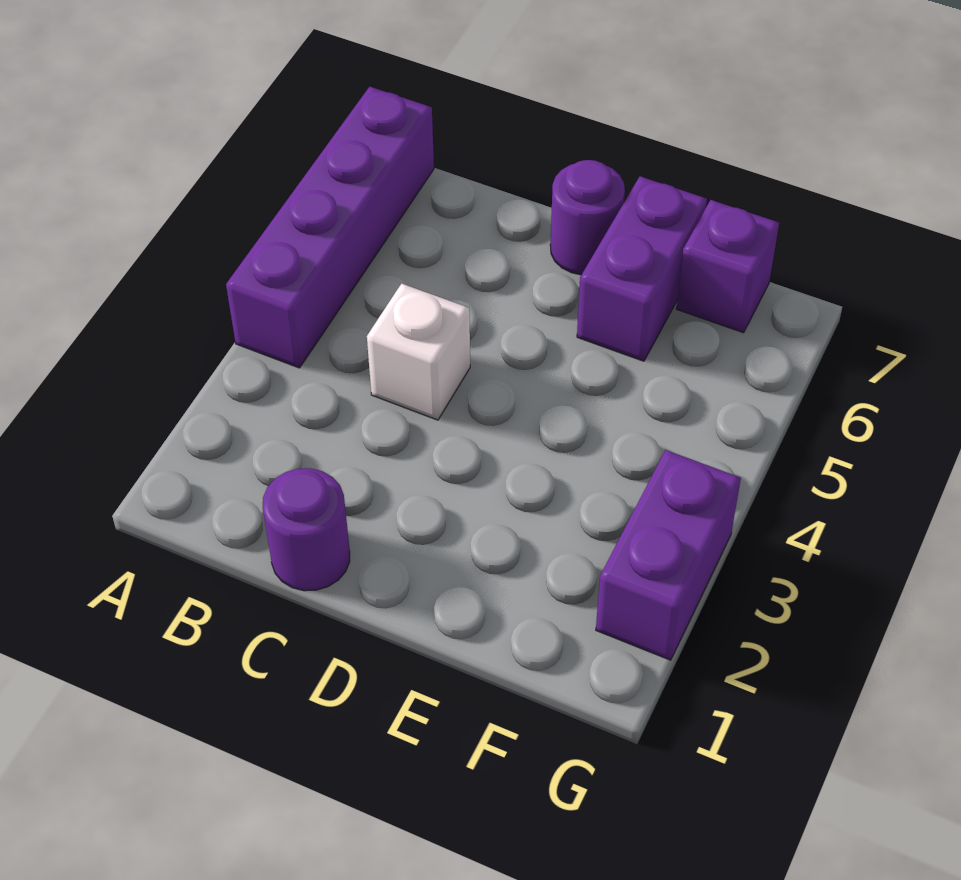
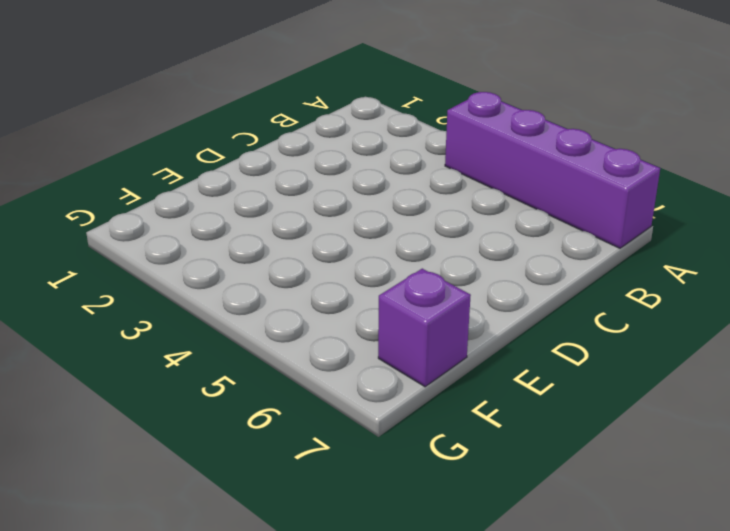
none -> purple round brick C1 level 1
none -> white brick C4 level 1

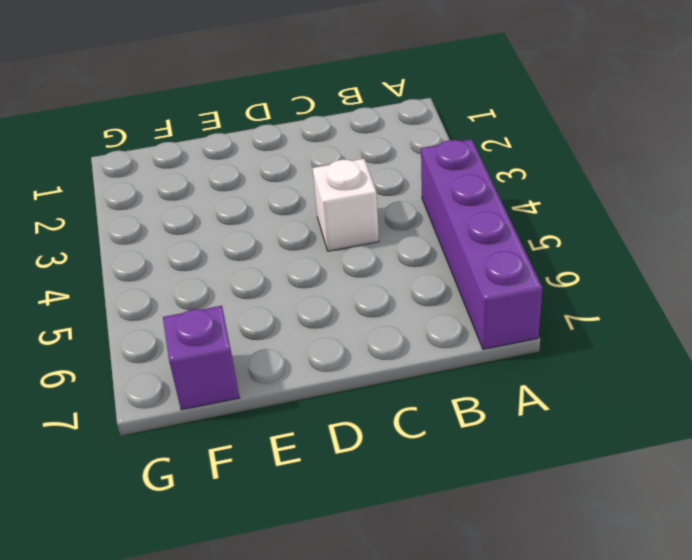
none -> purple round brick C1 level 1
none -> purple round brick D7 level 1

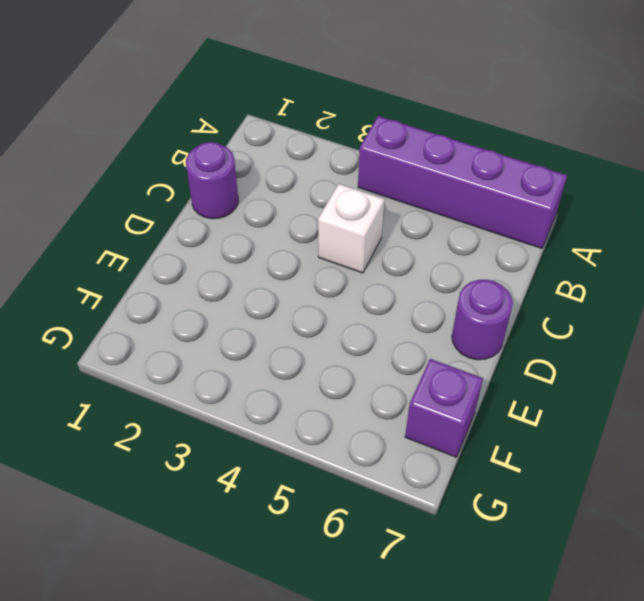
none -> purple brick E6:E7 level 1
none -> purple brick G2:G3 level 1

